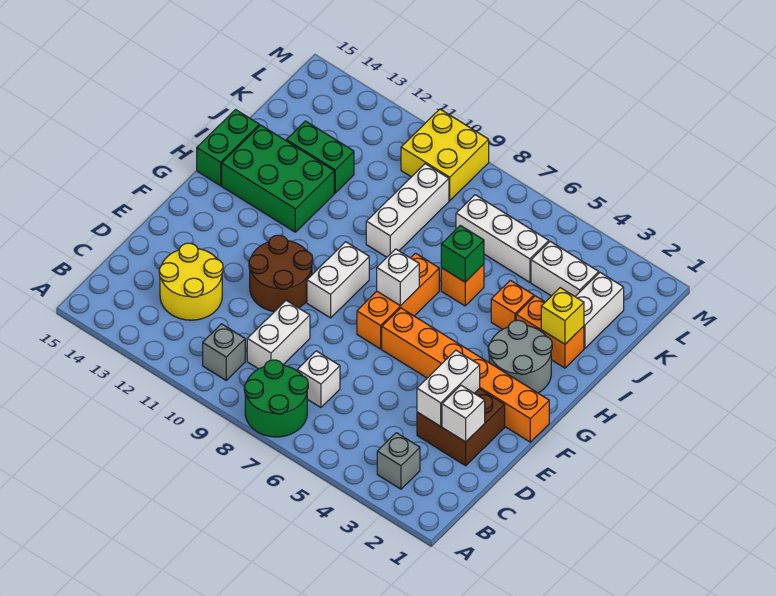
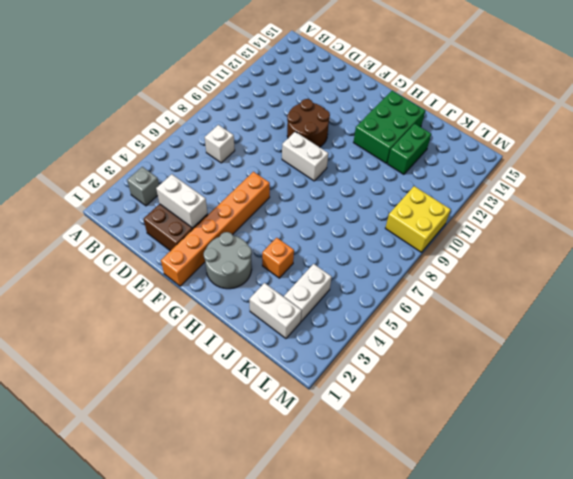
none -> green round brick A7:B8 level 1
none -> grey brick B10 level 1
none -> white brick C9:D9 level 1

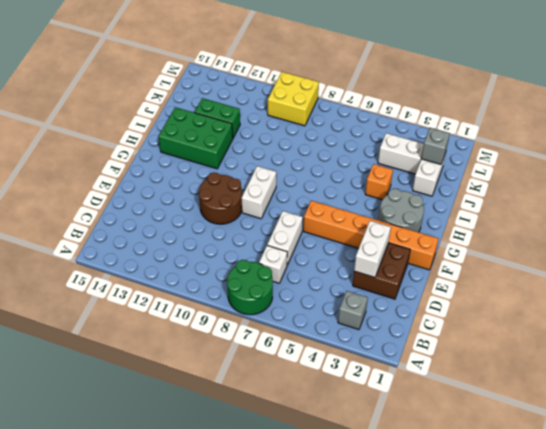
white brick D7:E7 level 1 -> white brick C9:D9 level 1
grey brick K2 level 2 -> grey brick B10 level 1
none -> yellow round brick C12:D13 level 1
none -> orange brick F7:H7 level 1
none -> green brick H15:I15 level 1

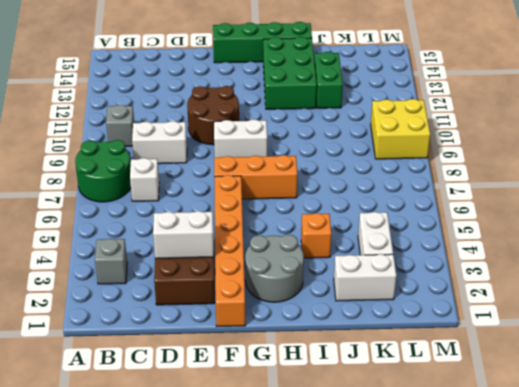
green brick F15:I15 level 1 -> green brick H15:I15 level 1
none -> yellow round brick C12:D13 level 1
none -> orange brick I2:I3 level 1
none -> orange brick I6 level 1

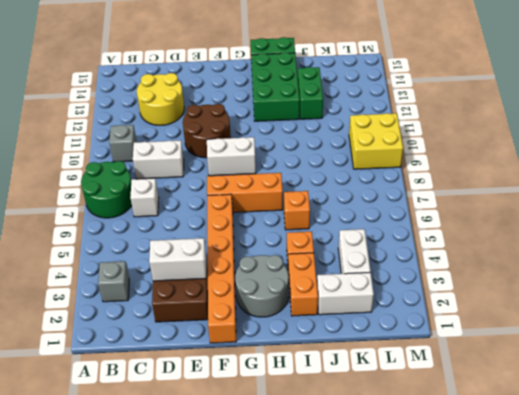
none -> white brick I9:K9 level 1
none -> white brick K5:K7 level 1
none -> white brick D2 level 2

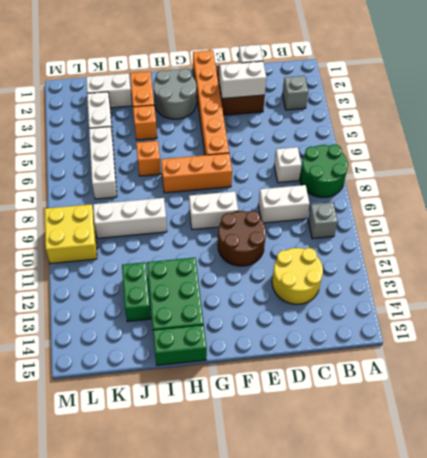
none -> white brick G7 level 2
none -> yellow brick I2 level 2
none -> green brick I6 level 2

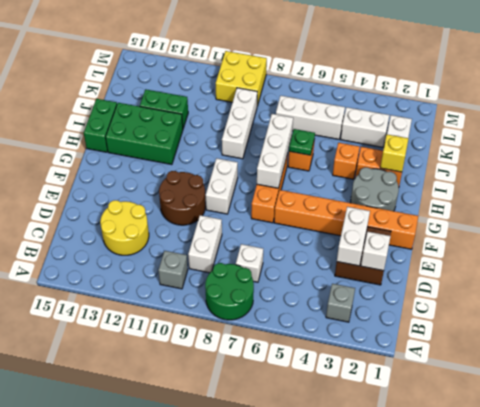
white brick G7:I7 level 2 -> white brick G7 level 2
green plate I6 level 2 -> green brick I6 level 2

